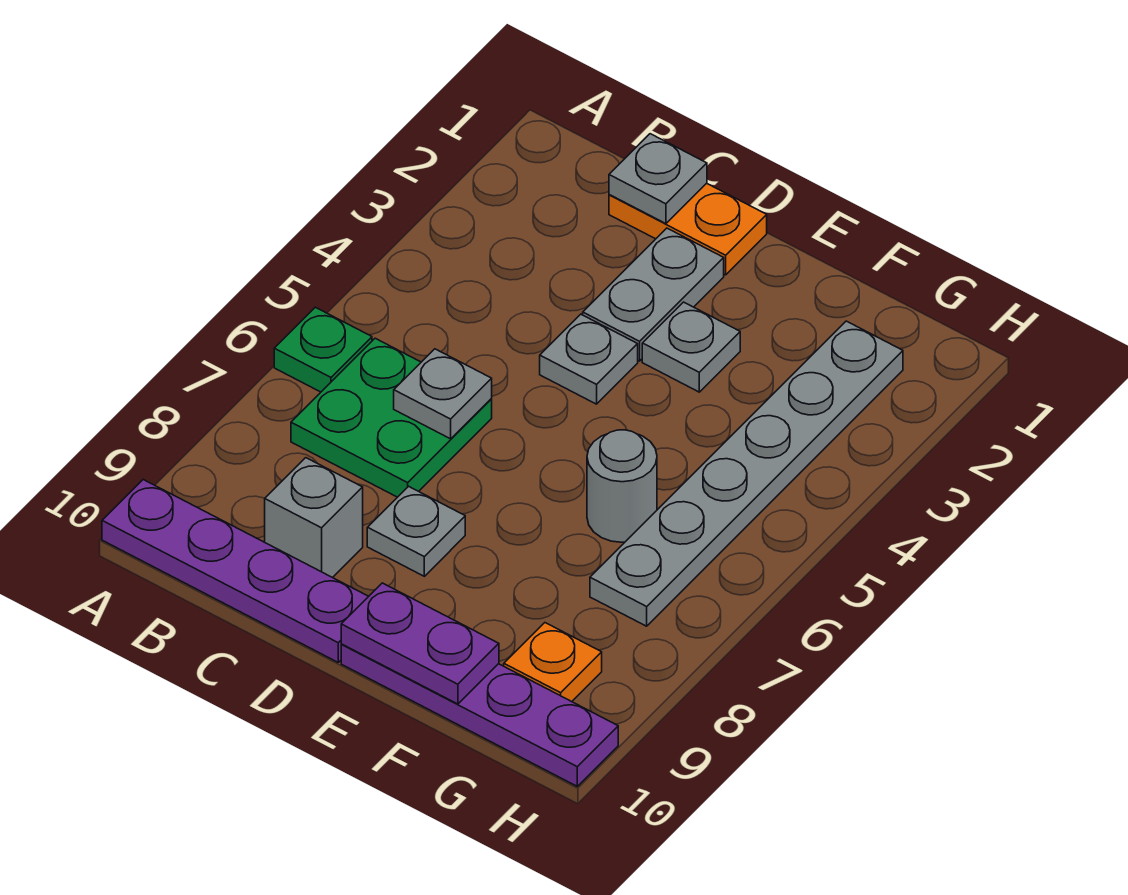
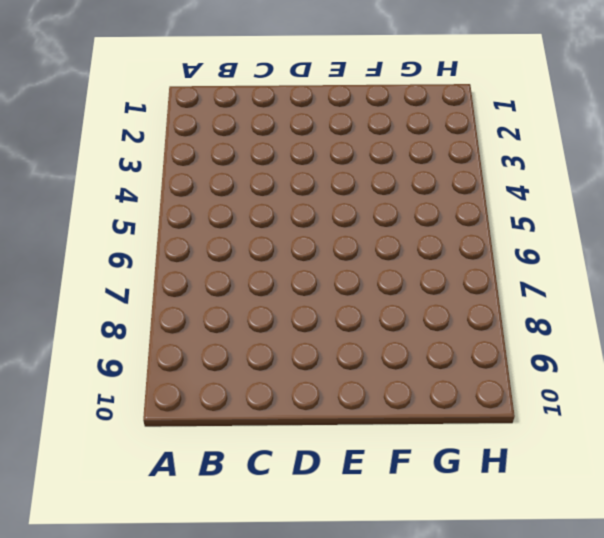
none -> green plate A6 level 1
none -> purple plate A10:D10 level 1
none -> green plate B6:C7 level 1

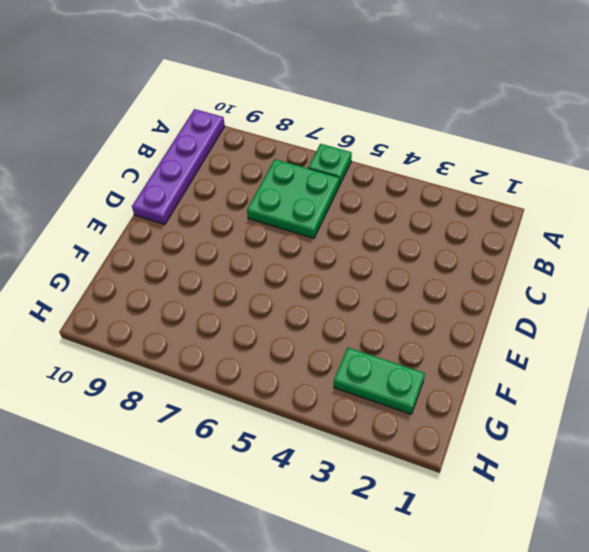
green plate G2:G3 level 1 -> grey plate G2:G7 level 1
none -> orange plate C1:D1 level 1
none -> grey brick C9 level 1
none -> grey plate D2:D3 level 1

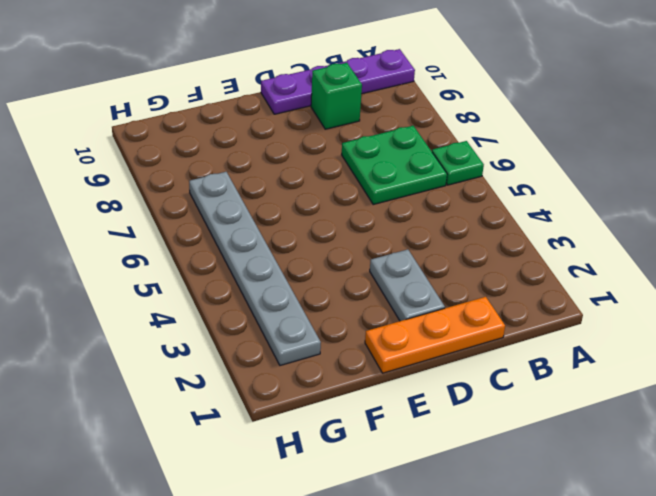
orange plate C1:E1 level 1 -> orange plate C1:D1 level 1
green brick C9 level 1 -> grey brick C9 level 1
none -> grey plate D4 level 1
none -> grey plate D8 level 1
none -> grey plate E3 level 1

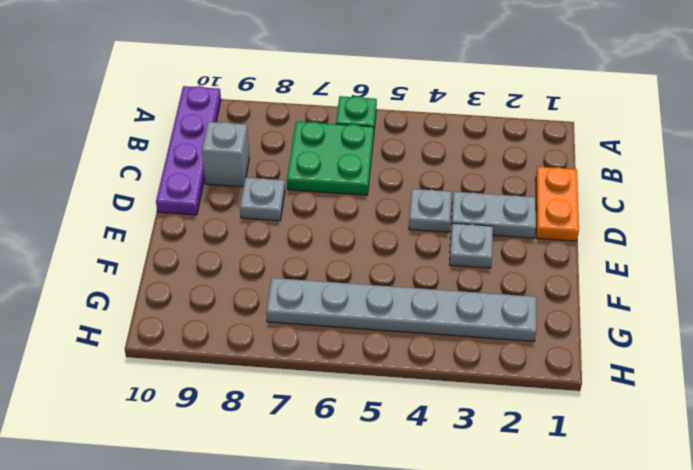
none -> purple plate E10:H10 level 1
none -> grey round brick F6 level 1
none -> orange plate G9 level 1

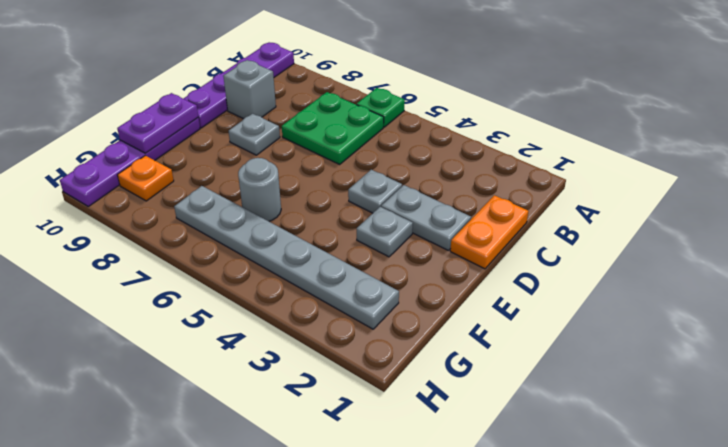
none -> grey plate C1 level 2
none -> grey plate C6 level 2

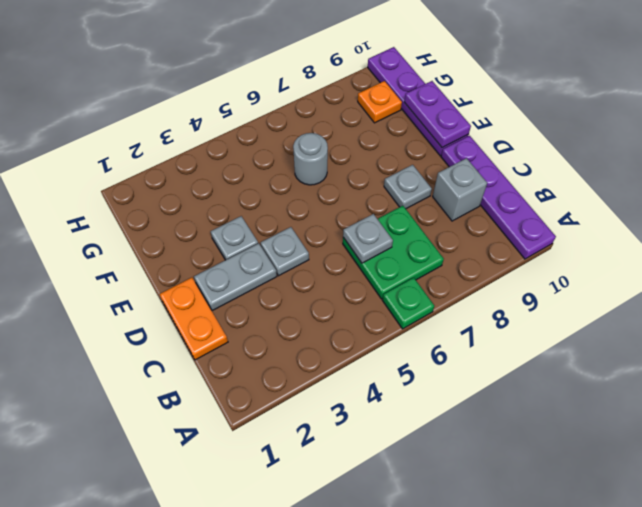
none -> grey plate G2:G7 level 1
none -> grey plate C1 level 2

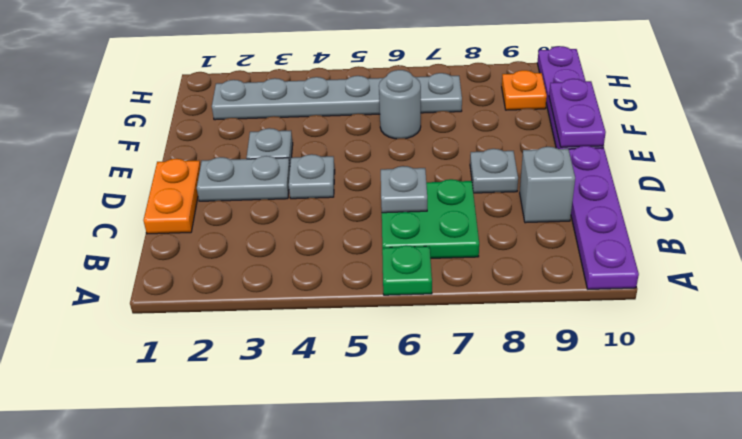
none -> grey plate C1 level 2

